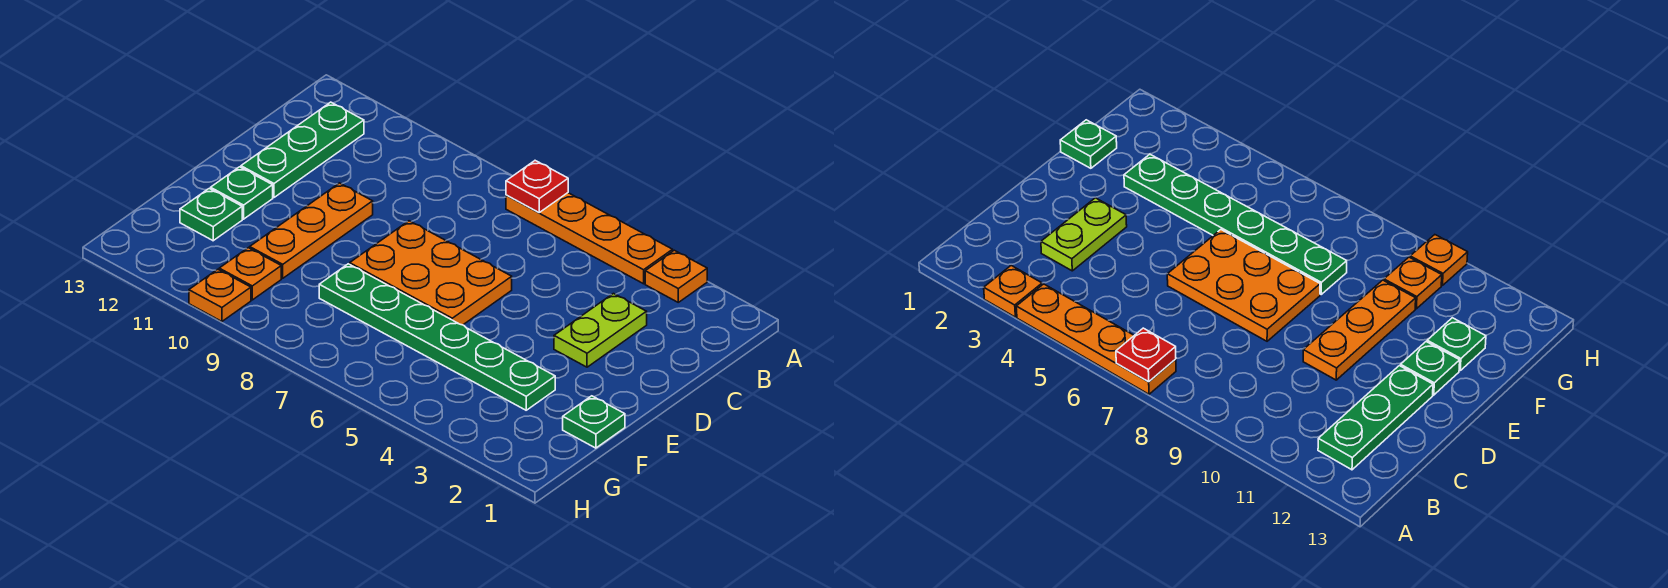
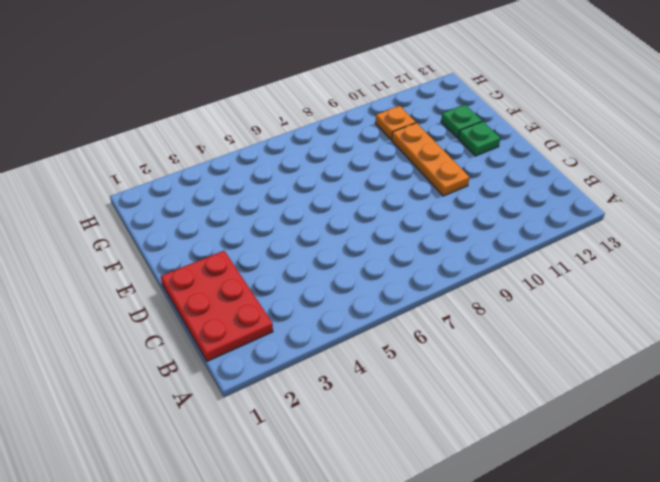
red plate B1:D2 level 1 -> none
none -> orange plate A3 level 1
none -> orange plate A4:A7 level 1
none -> green plate B12:D12 level 1

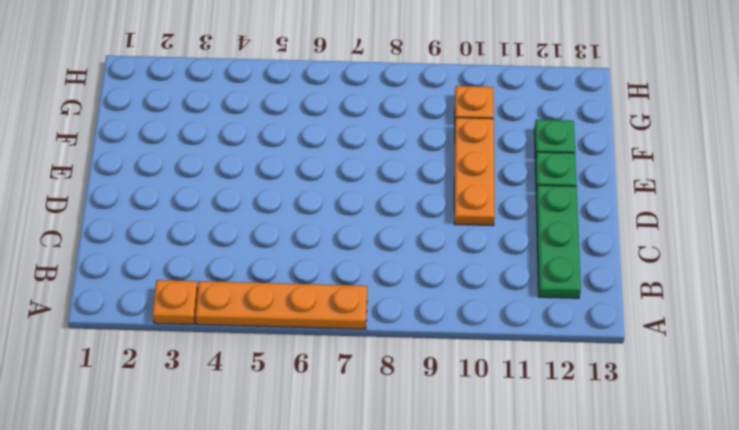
none -> lime plate C3:D3 level 1
none -> orange plate D6:E8 level 1
none -> green plate F1 level 1

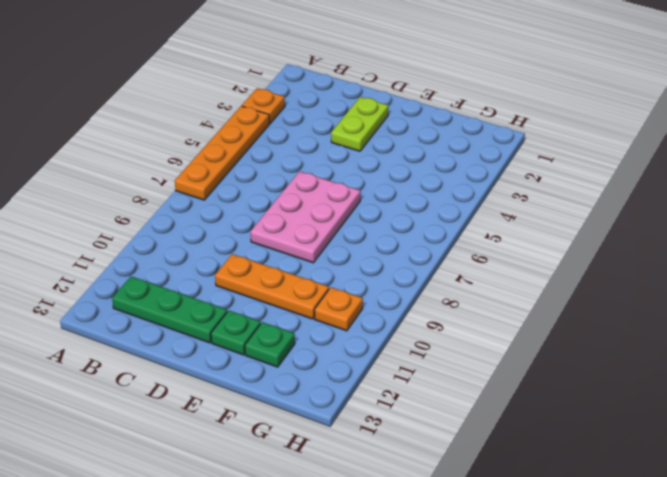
lime plate D2:D3 level 1 -> lime plate C3:D3 level 1
pink plate D6:E8 level 1 -> orange plate D6:E8 level 1
none -> green plate F1 level 1
none -> green plate F3:F8 level 1
none -> orange plate H10 level 1

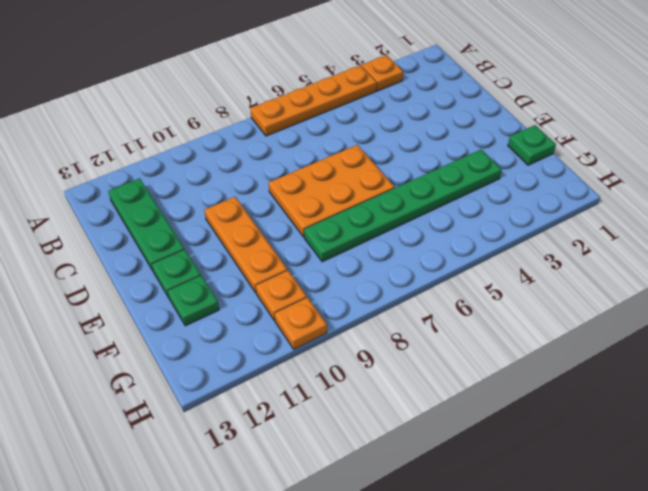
none -> lime plate C3:D3 level 1
none -> red plate A7 level 2

